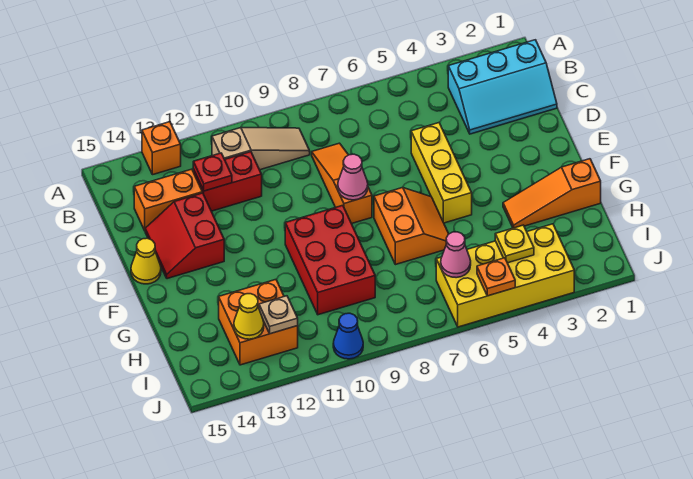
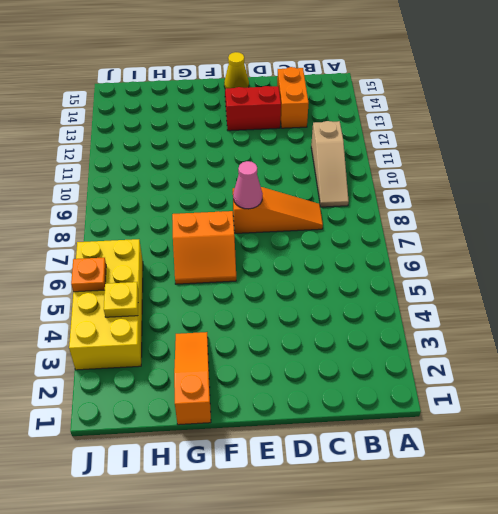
none -> orange brick A13 level 1
none -> cyan slope B1:C3 level 1 top B
none -> red brick C11:C12 level 1

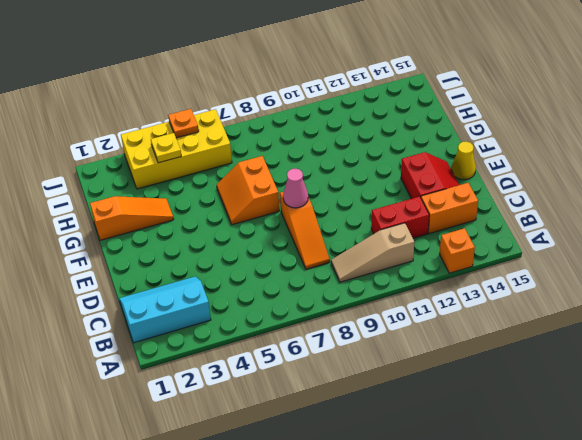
none -> yellow brick D5:F5 level 1
none -> red brick F9:H10 level 1
none -> orange brick H12:I13 level 1

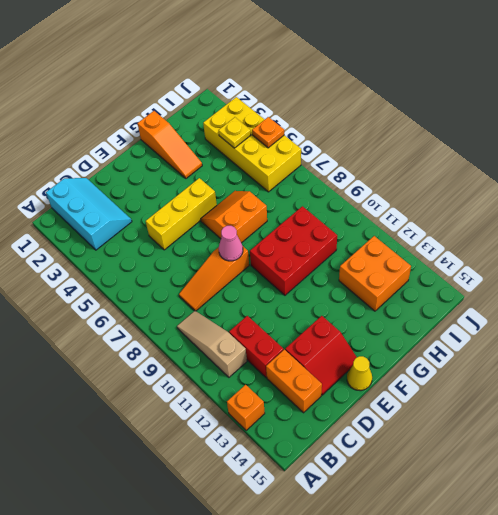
none -> blue cone J10 level 1
none -> red plate C12 level 2
none -> pink cone I6 level 2

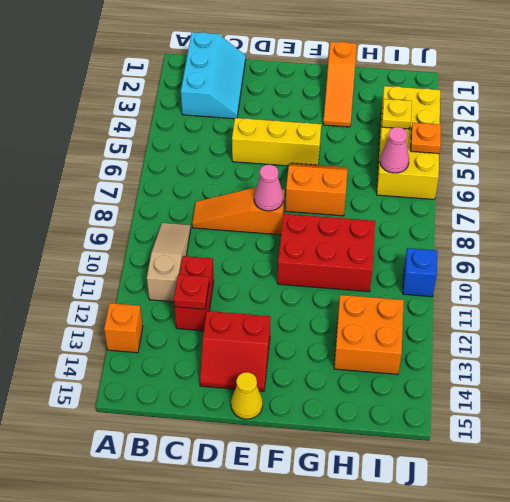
blue brick J10 level 1 -> blue cone J10 level 1
none -> orange brick C13:C14 level 1
none -> tan plate I12 level 2
none -> yellow cone I13 level 2

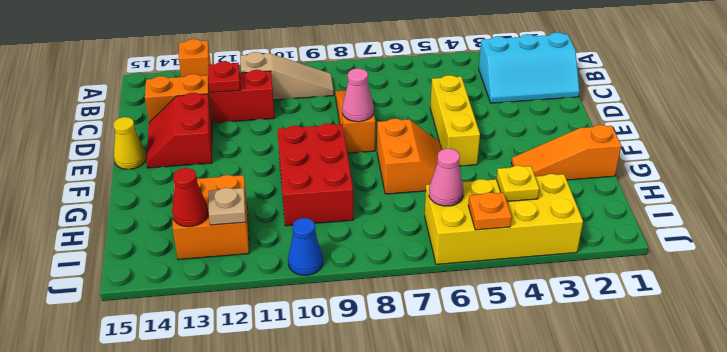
red cone I13 level 2 -> yellow cone I13 level 2

